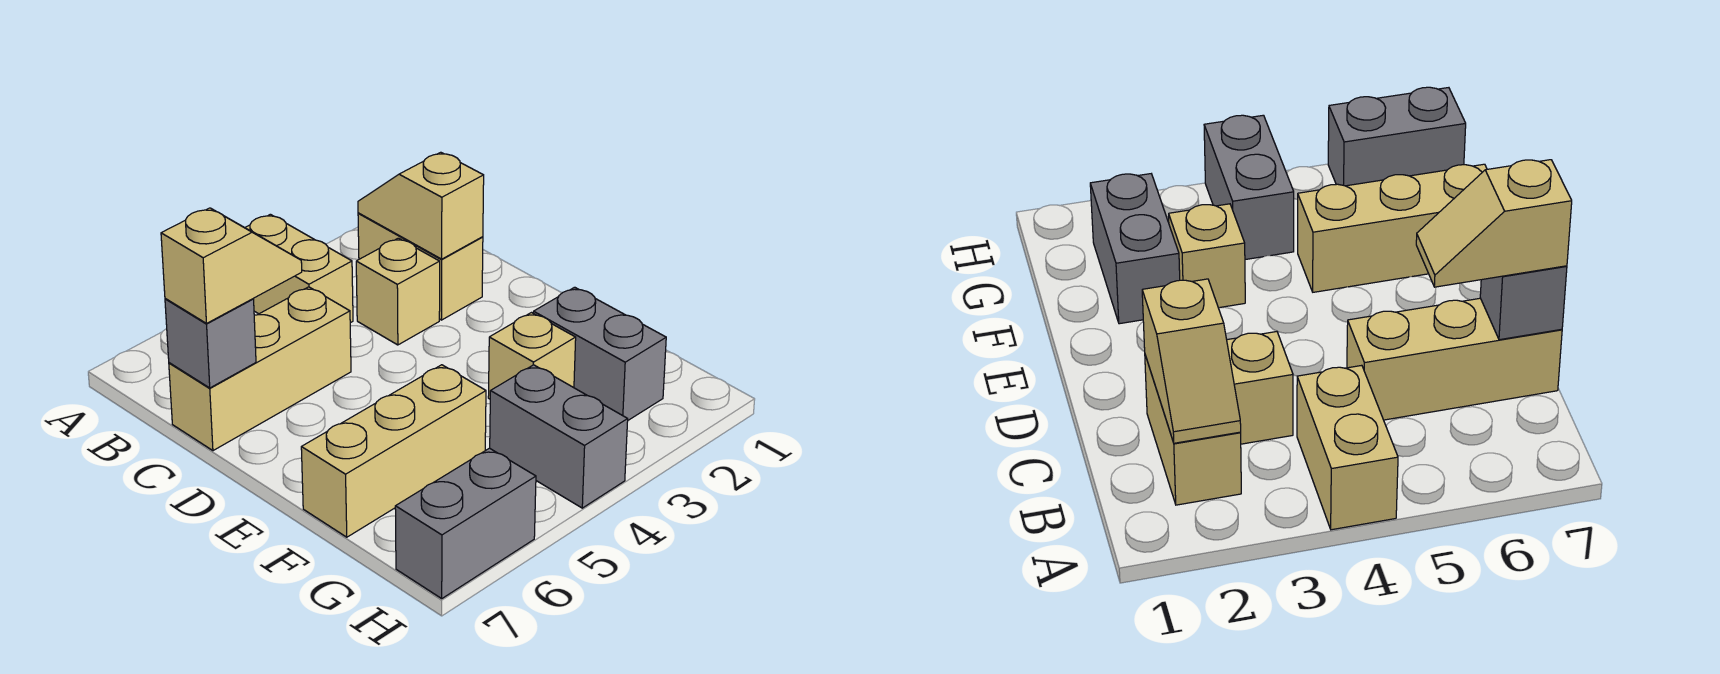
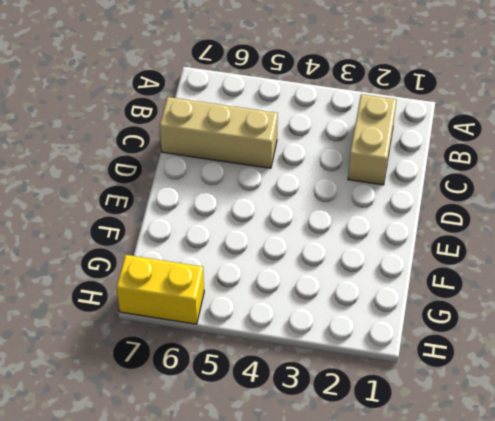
yellow brick H6:H7 level 1 -> grey brick H6:H7 level 1
none -> tan brick A4:B4 level 1
none -> tan brick C3 level 1
none -> grey brick F2:G2 level 1

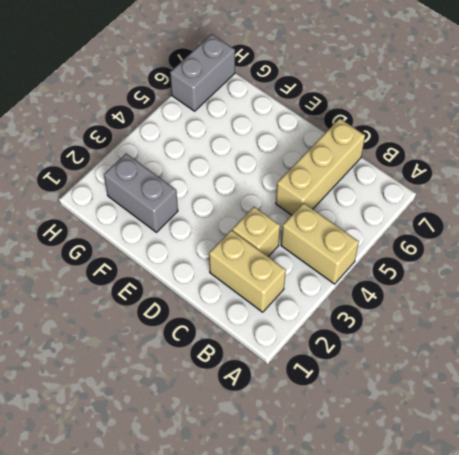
none -> tan brick F3 level 1
none -> tan brick F5:F7 level 1
none -> grey brick G4:H4 level 1

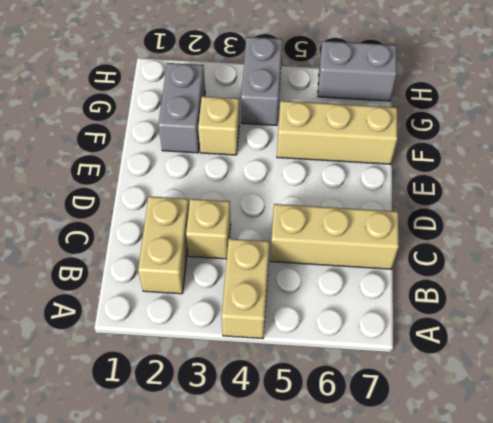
none -> tan slope B2:C2 level 2 top C
none -> grey brick C7 level 2
none -> tan slope C6:C7 level 3 top 7

